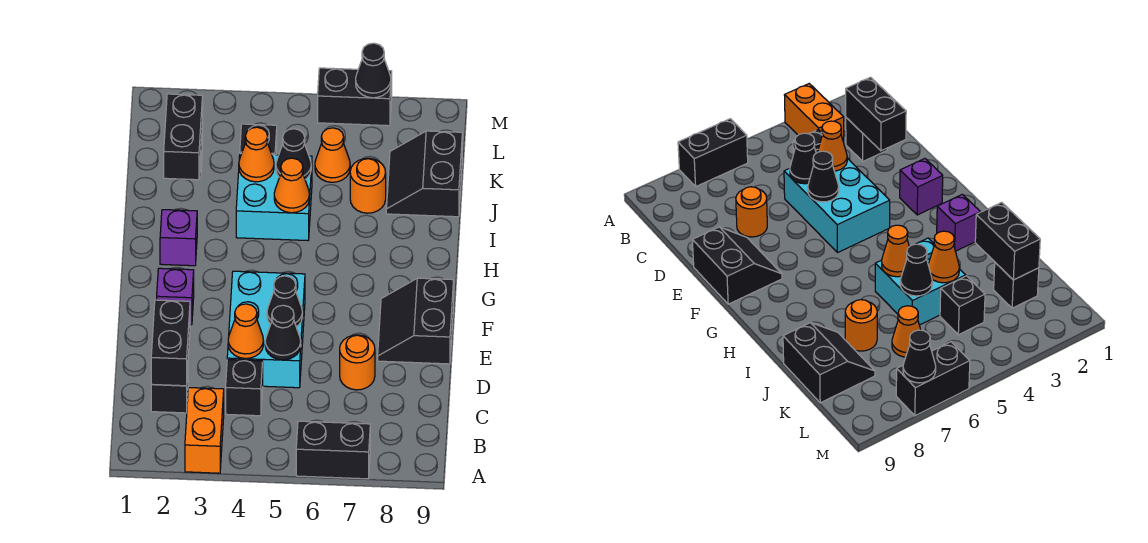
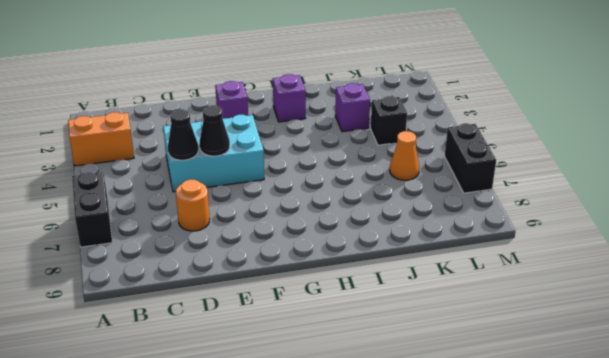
purple brick J3 level 1 -> none
none -> black brick C2 level 1
none -> black brick C4 level 1
none -> black slope E8:F9 level 1 top 9

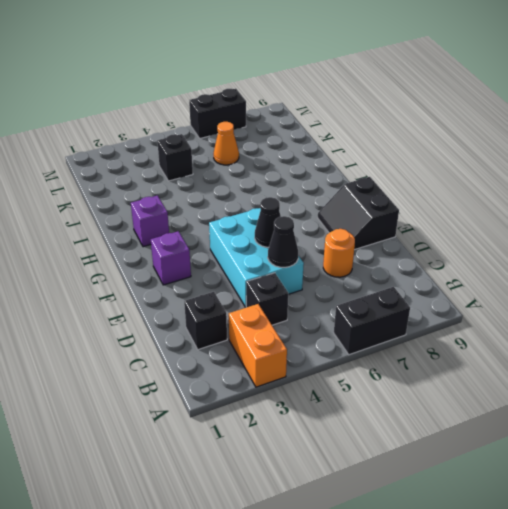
none -> cyan brick I4:J5 level 1
none -> orange round brick J7 level 1
none -> black slope J8:K9 level 1 top 9

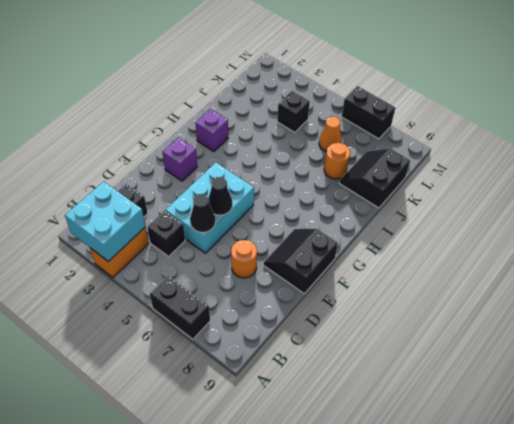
cyan brick A2:B3 level 2 -> cyan brick I4:J5 level 1
none -> black brick K2 level 1
none -> black brick C2:D2 level 2
none -> orange cone D4 level 2

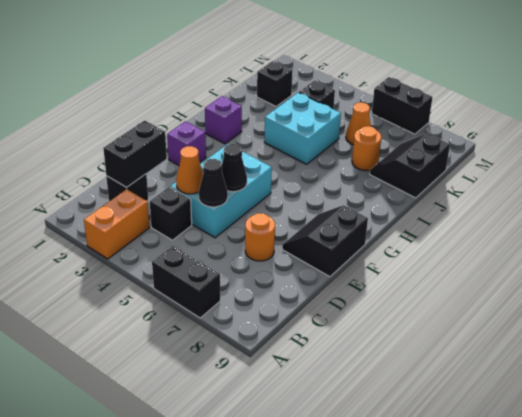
none -> orange cone I5 level 2
none -> black brick J2:K2 level 2
none -> orange cone J4 level 2

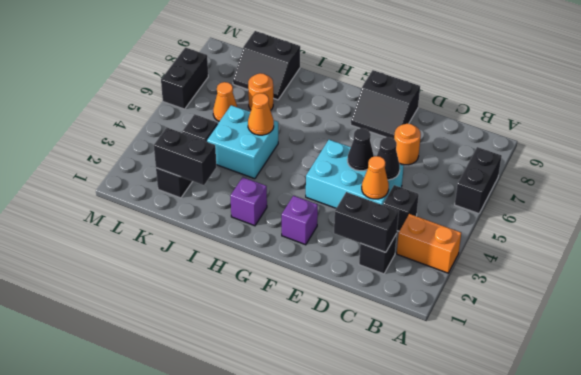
none -> orange cone J4 level 2
none -> black cone J5 level 2
none -> black cone M7 level 2

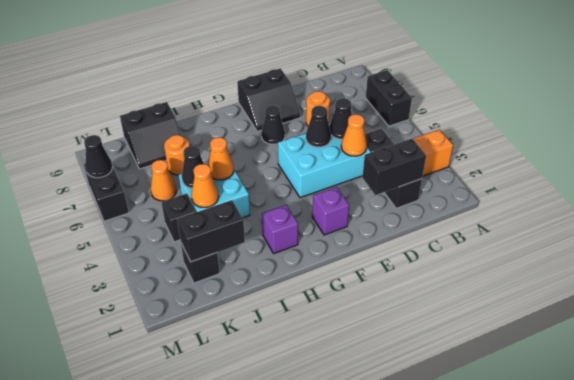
black cone F7 level 1 -> none

